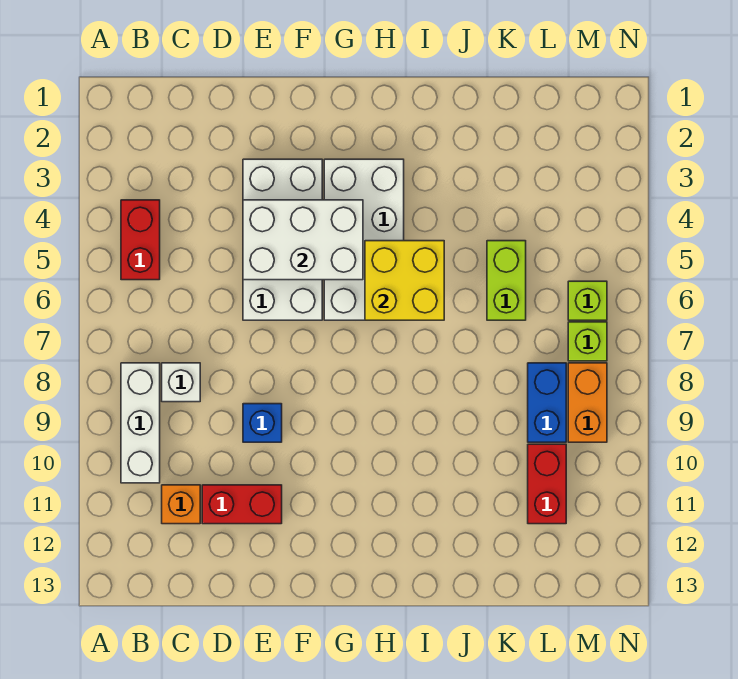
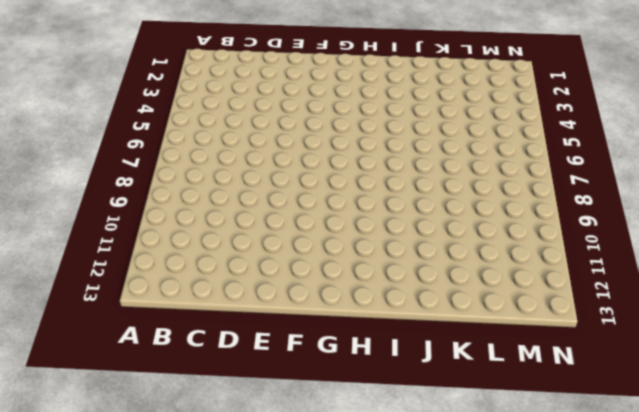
none -> red brick B4:B5 level 1
none -> white brick B8:B10 level 1
none -> white brick C8 level 1

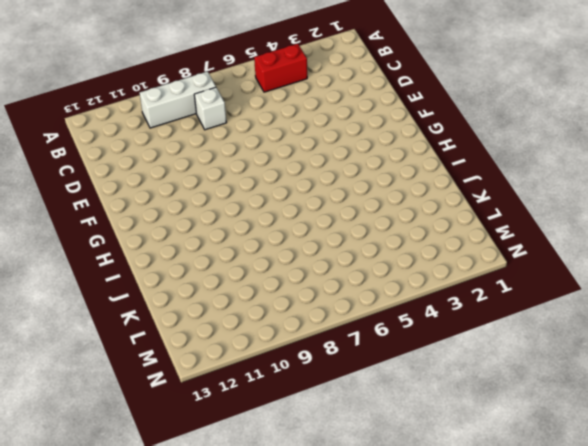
none -> orange brick C11 level 1
none -> red brick D11:E11 level 1
none -> white brick E3:F6 level 1

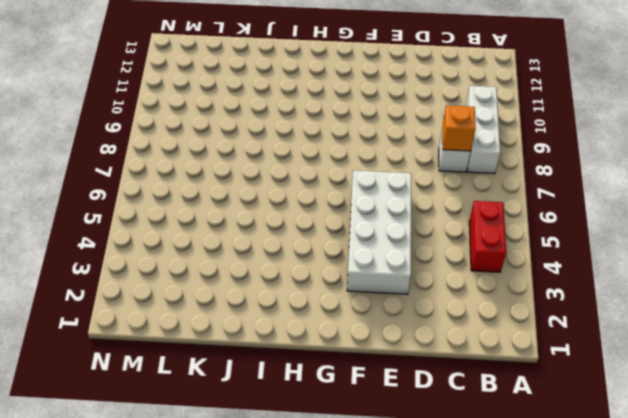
orange brick C8 level 2 -> orange brick C11 level 1
none -> red brick D11:E11 level 1
none -> blue brick E9 level 1
none -> white brick G3:H6 level 1

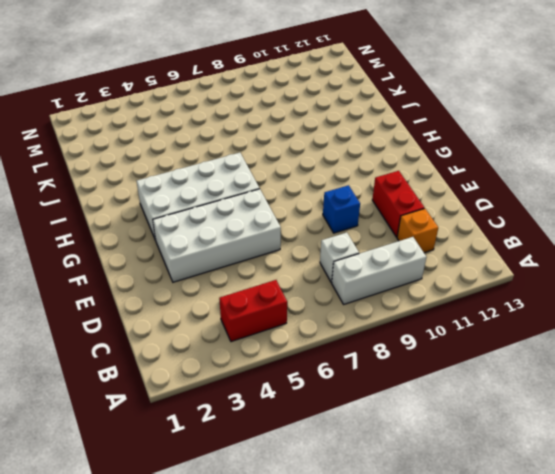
none -> lime brick K5:K6 level 1
none -> blue brick L8:L9 level 1
none -> red brick L10:L11 level 1

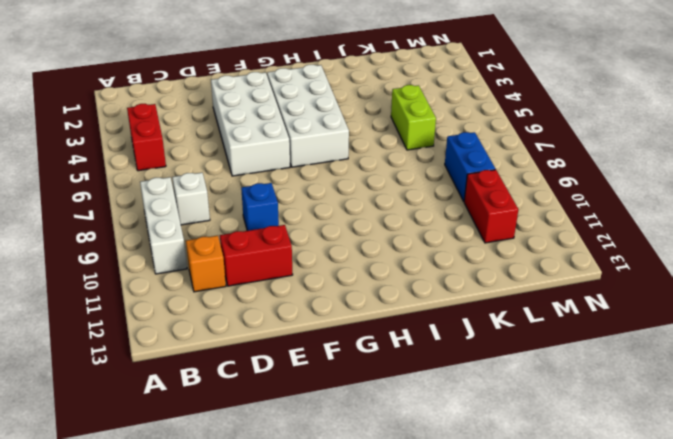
none -> lime brick M6 level 1
none -> lime brick M7 level 1
none -> orange brick M8:M9 level 1

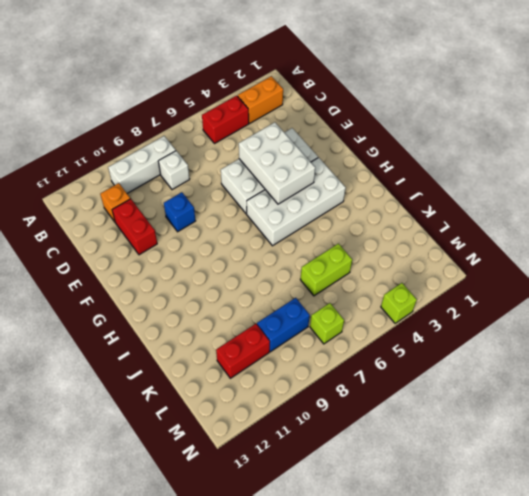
orange brick B2:B3 level 1 -> orange brick M8:M9 level 1
lime brick N4 level 1 -> lime brick M6 level 1
none -> yellow brick H5:I6 level 2

